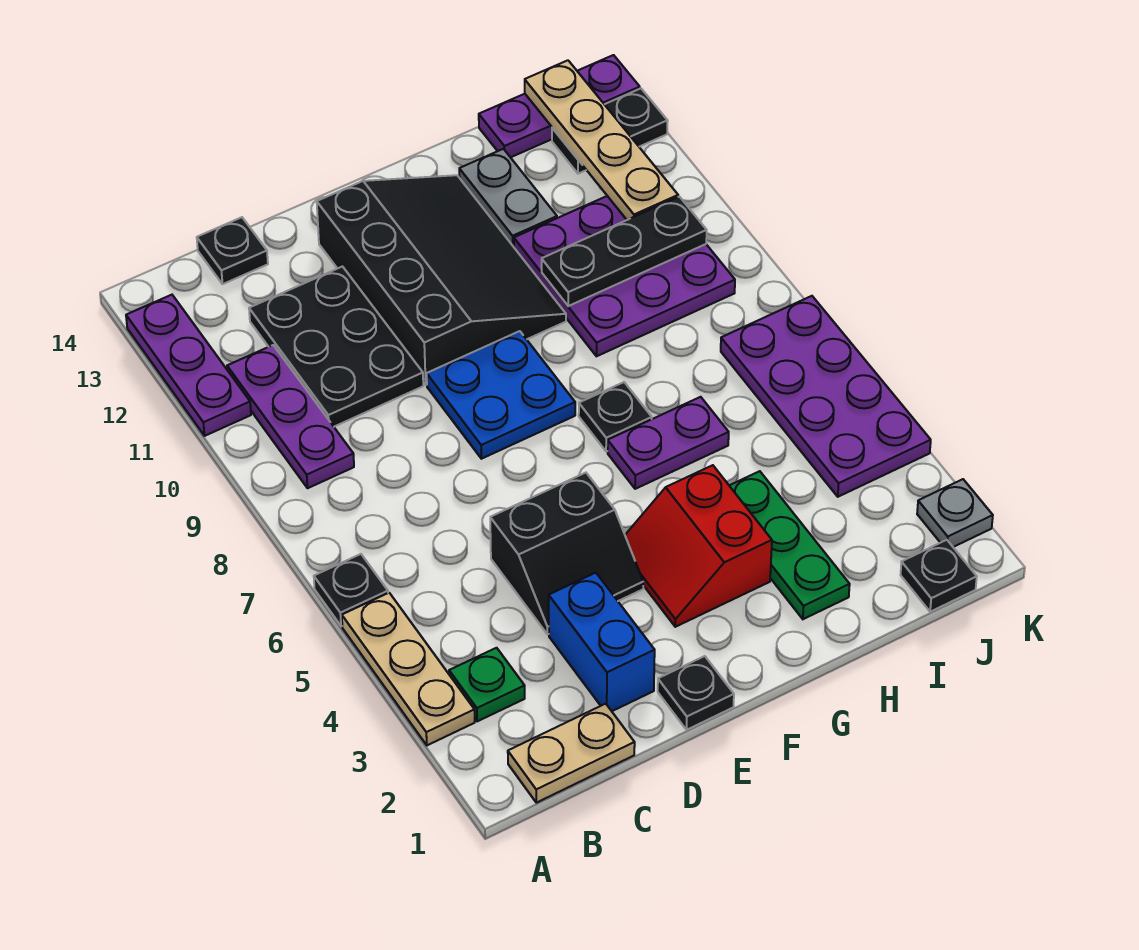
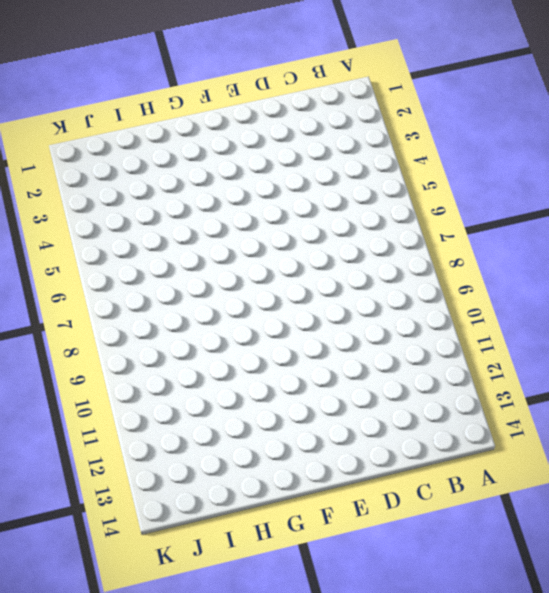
none -> tan plate A3:A5 level 1
none -> black plate A6 level 1
none -> purple plate A11:A13 level 1

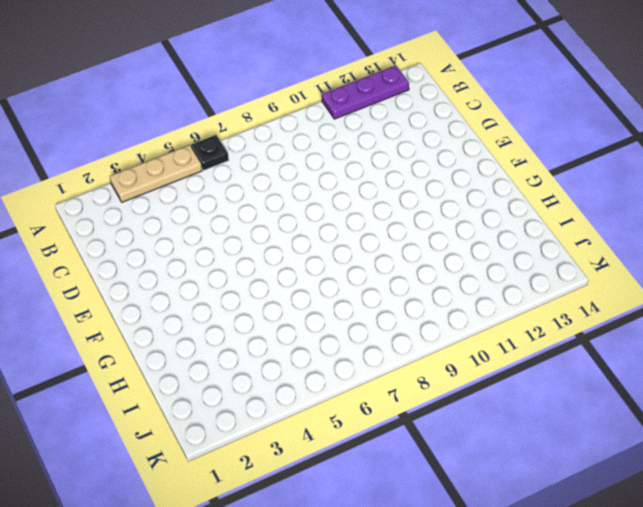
none -> tan plate B1:C1 level 1
none -> green plate B3 level 1
none -> purple plate B9:B11 level 1

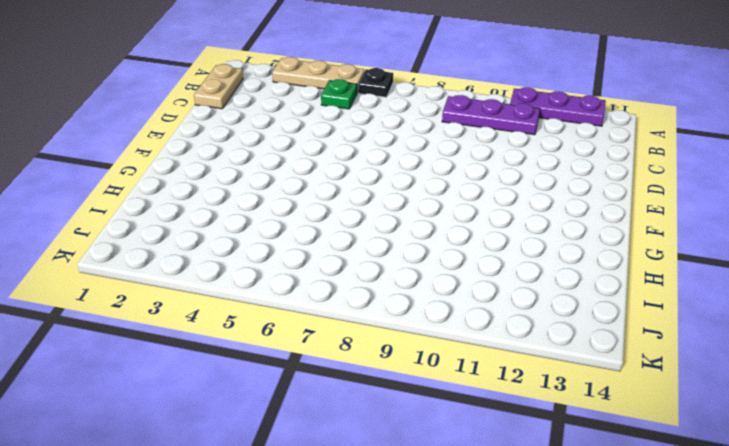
green plate B5 level 1 -> green plate B3 level 1
none -> black plate C10:D12 level 1
none -> black plate C14 level 1
none -> blue brick D2:D3 level 1

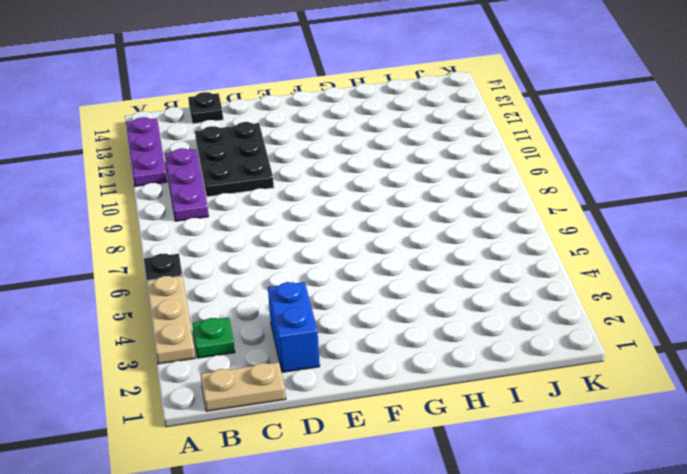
none -> black slope D4:E5 level 1 top 5
none -> black plate E1 level 1
none -> blue plate E8:F9 level 1

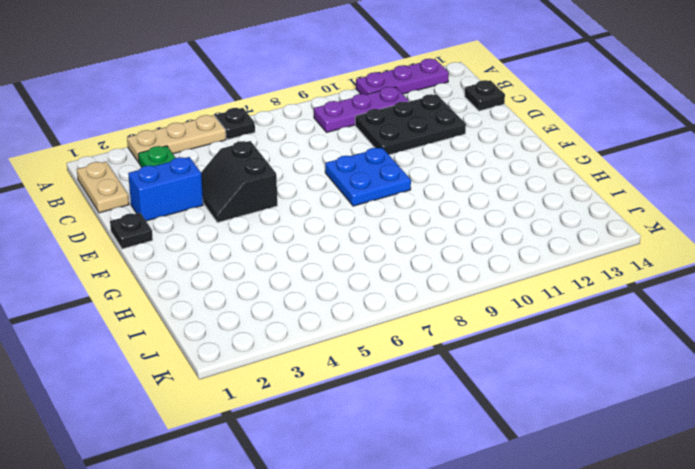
none -> black slope E10:G13 level 1 top E
none -> red slope F3:G4 level 1 top G
none -> purple plate G6:H6 level 1

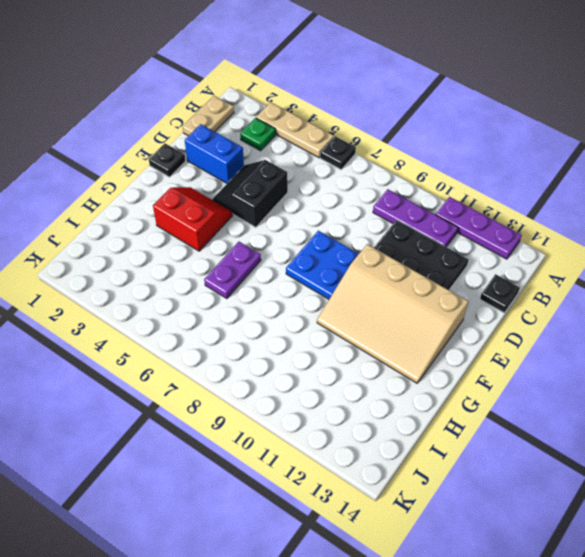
tan slope E10:G13 level 1 top E -> black slope E10:G13 level 1 top E
none -> black plate G7 level 1
none -> green plate H2:H4 level 1
none -> purple plate H9:J11 level 1

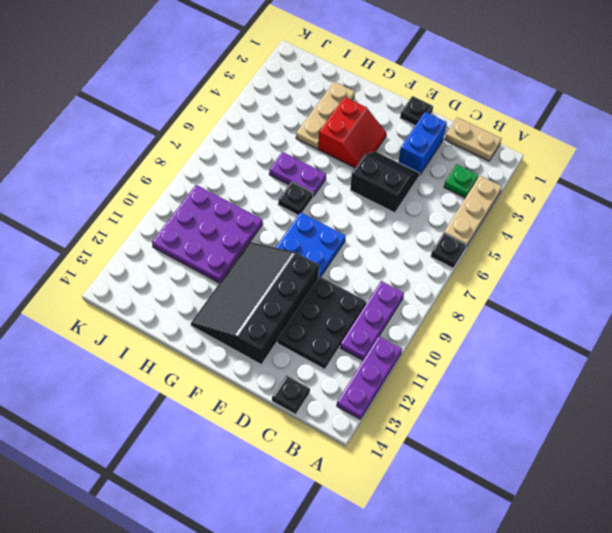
tan plate H2:H4 level 1 -> green plate H2:H4 level 1
none -> grey plate H12:H13 level 1
none -> purple plate I14:K14 level 1
none -> black plate J1 level 1

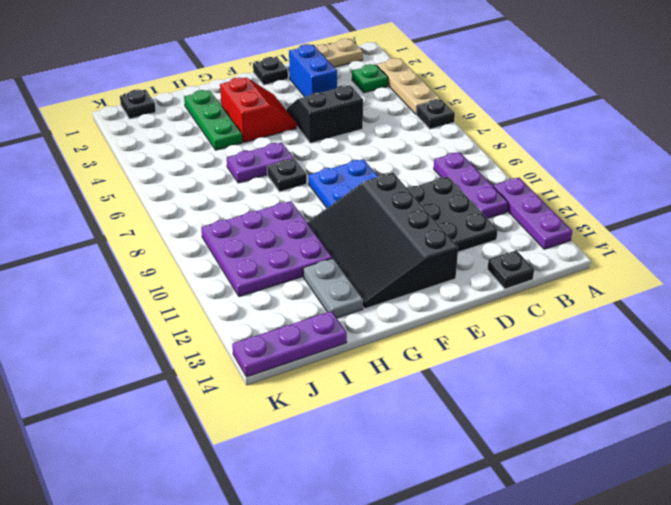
none -> purple plate J4:K7 level 1
none -> black plate J13:K13 level 1
none -> grey plate K2 level 1

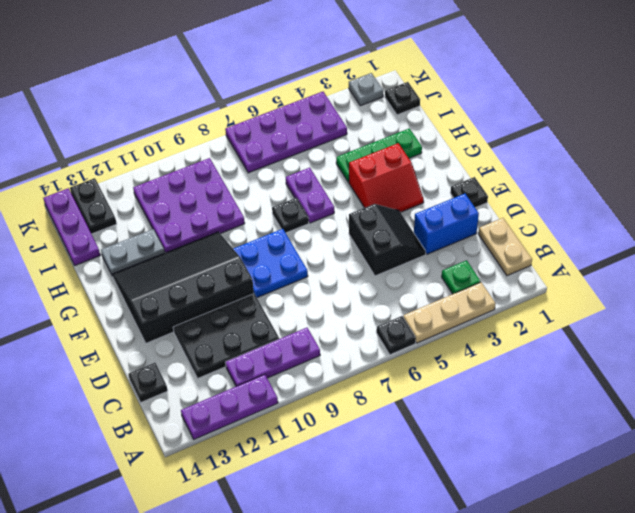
none -> black plate H10:J10 level 2
none -> tan plate J11:J14 level 2

